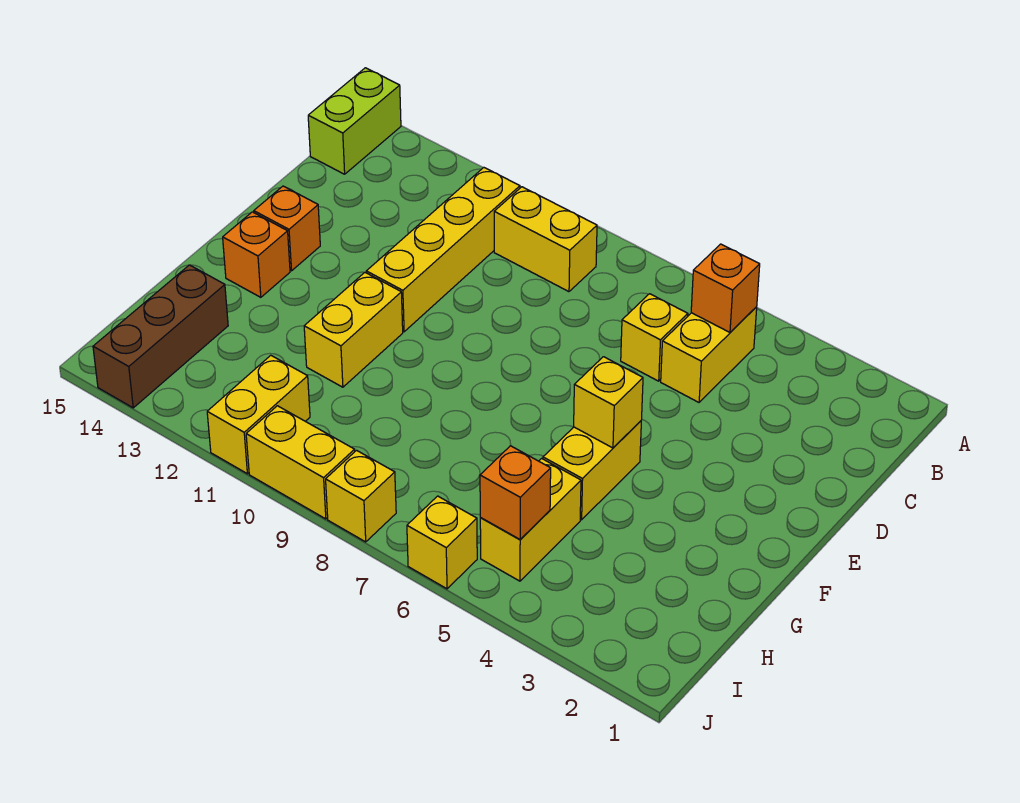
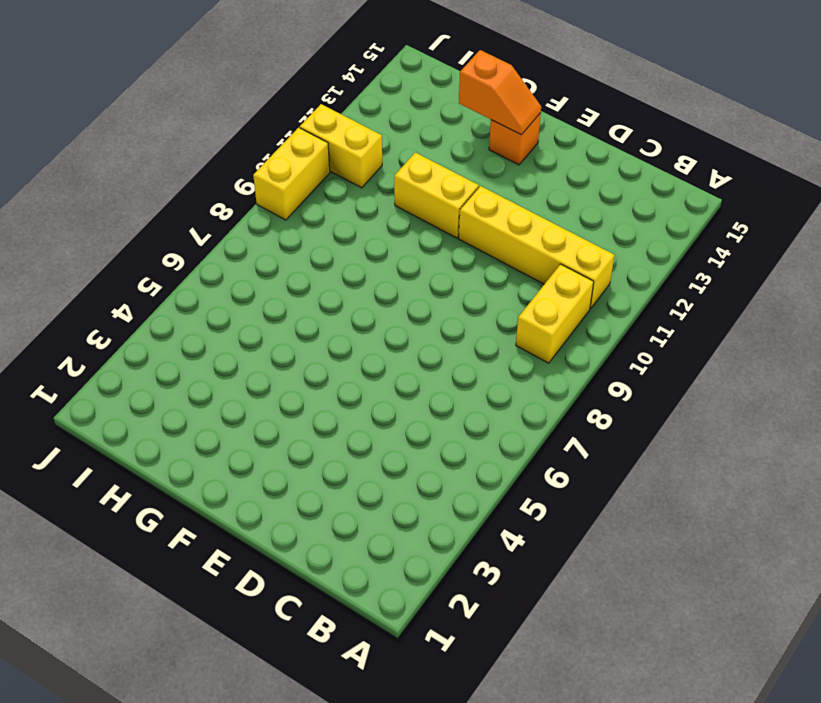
orange slope F14:G14 level 2 top G -> none
none -> lime brick A15:B15 level 1
none -> yellow brick B5:C5 level 1
none -> yellow brick C6 level 1

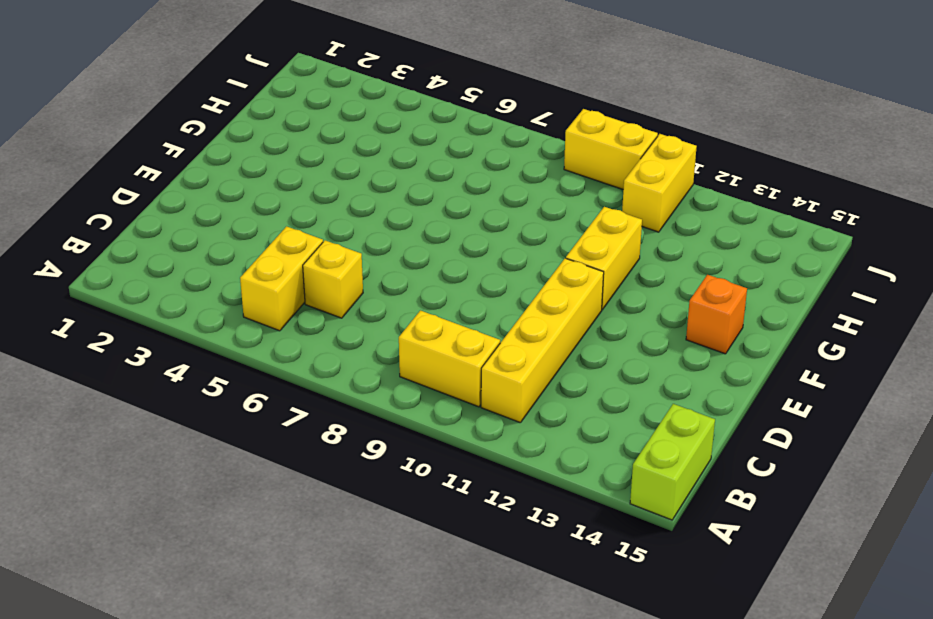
none -> orange brick E14 level 1
none -> yellow brick F5:G5 level 1
none -> yellow brick H5:I5 level 1

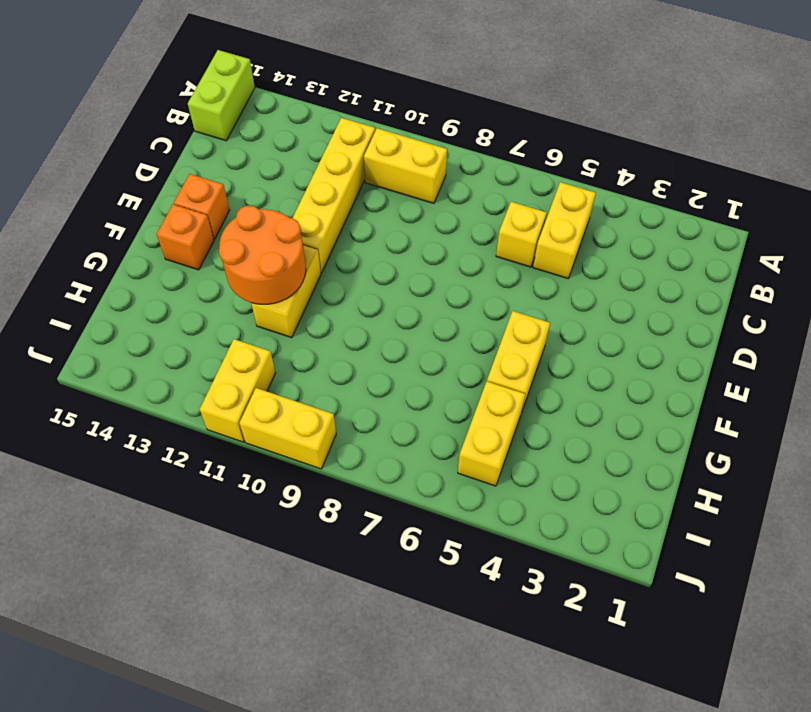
orange round brick F11:G12 level 2 -> none
none -> brown brick H14:J14 level 1
none -> yellow brick J6 level 1
none -> yellow brick J8 level 1

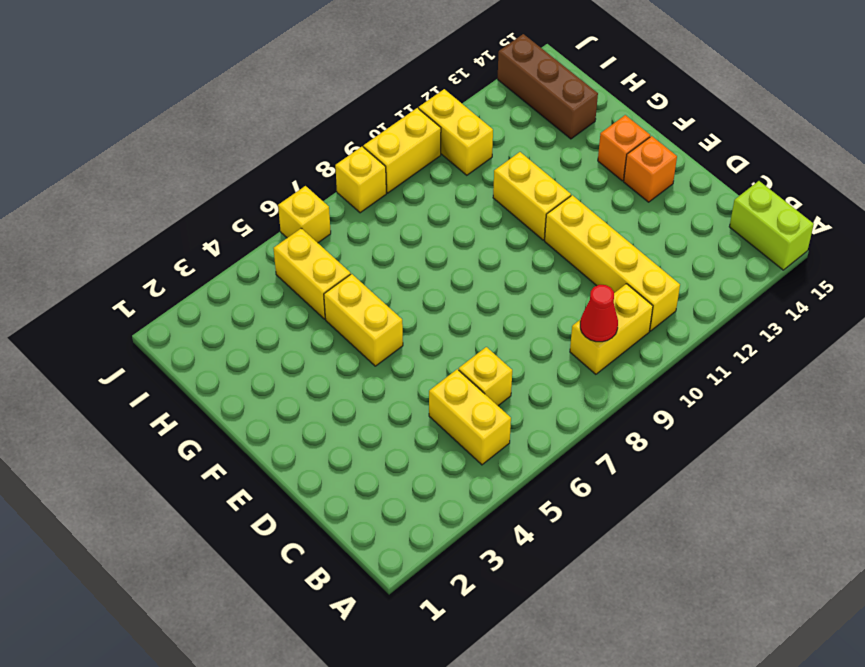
red cone B9 level 2 -> none
none -> orange brick B5 level 2
none -> yellow brick F5 level 2
none -> orange brick I5 level 2

